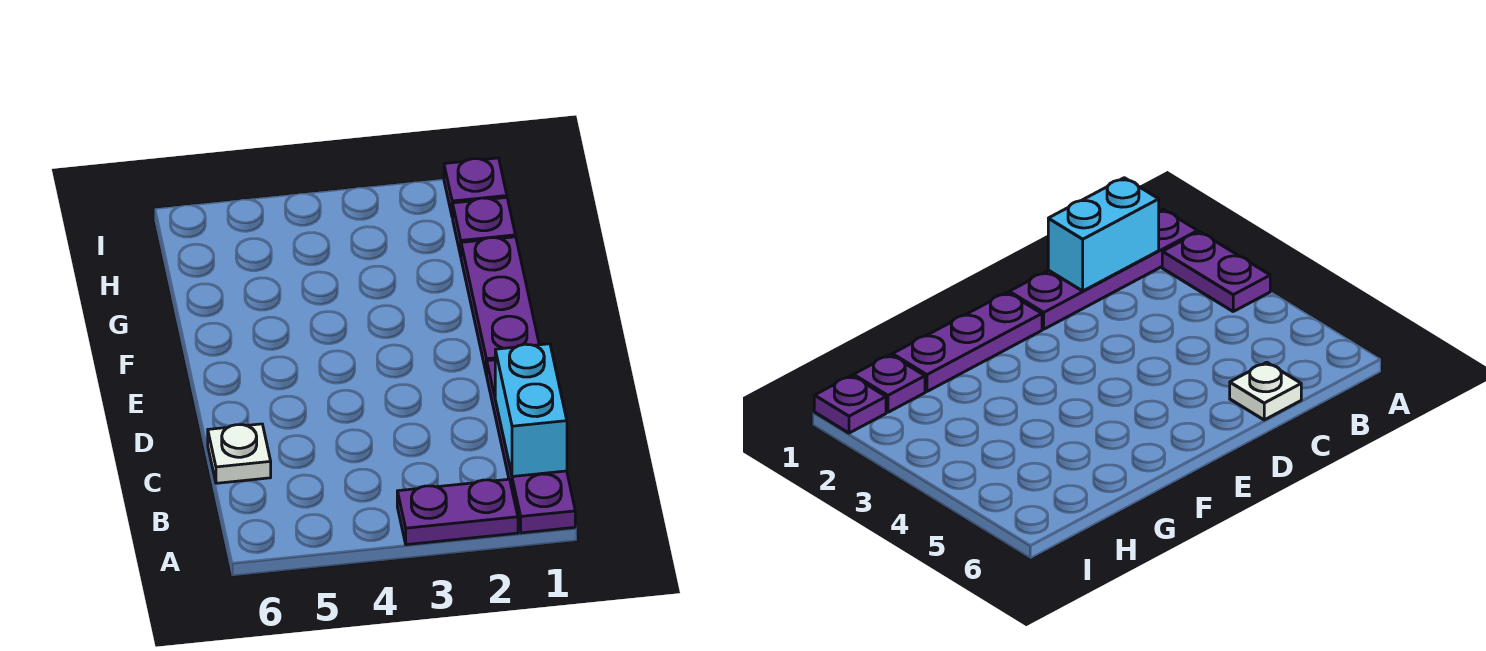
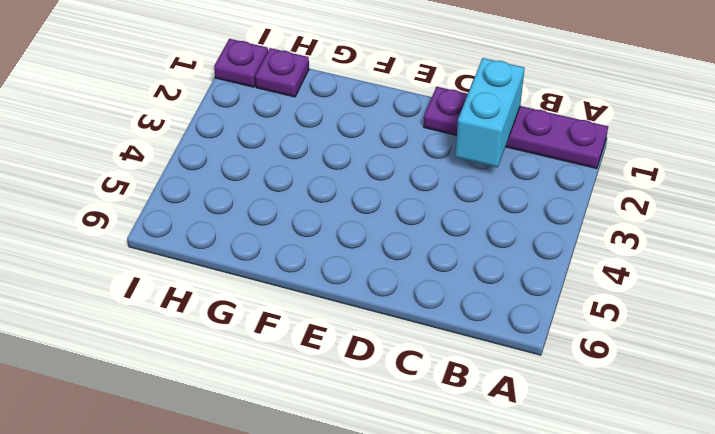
cyan brick C1:C2 level 2 -> cyan brick B1:C1 level 2
none -> purple plate A2:A3 level 1
none -> white plate C6 level 1

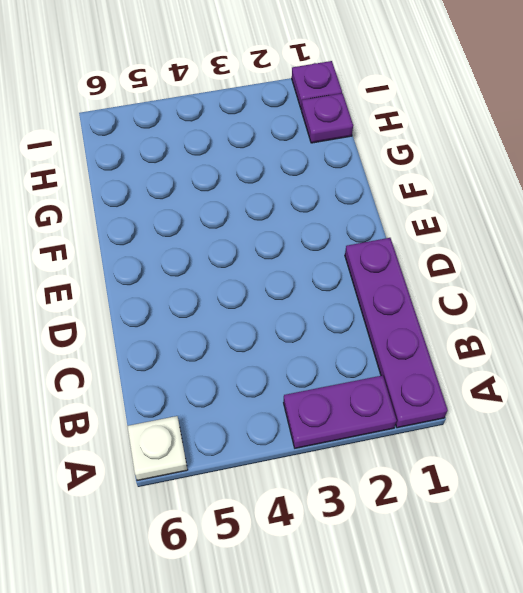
white plate A6 level 1 -> white plate C6 level 1
none -> purple plate E1:G1 level 1
none -> cyan brick B1:C1 level 2

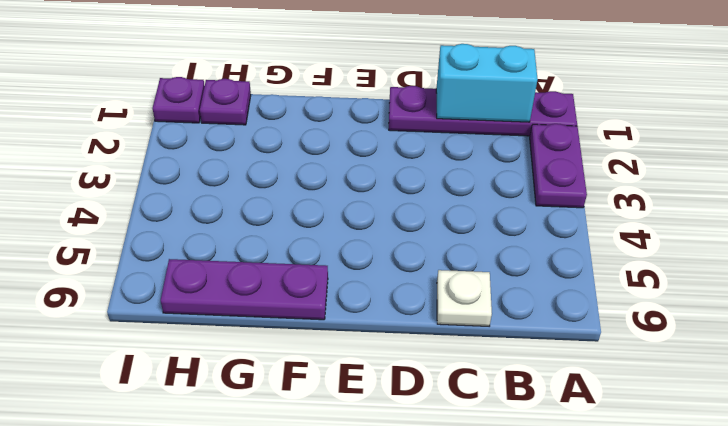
purple plate F6:H6 level 1 -> purple plate E1:G1 level 1

